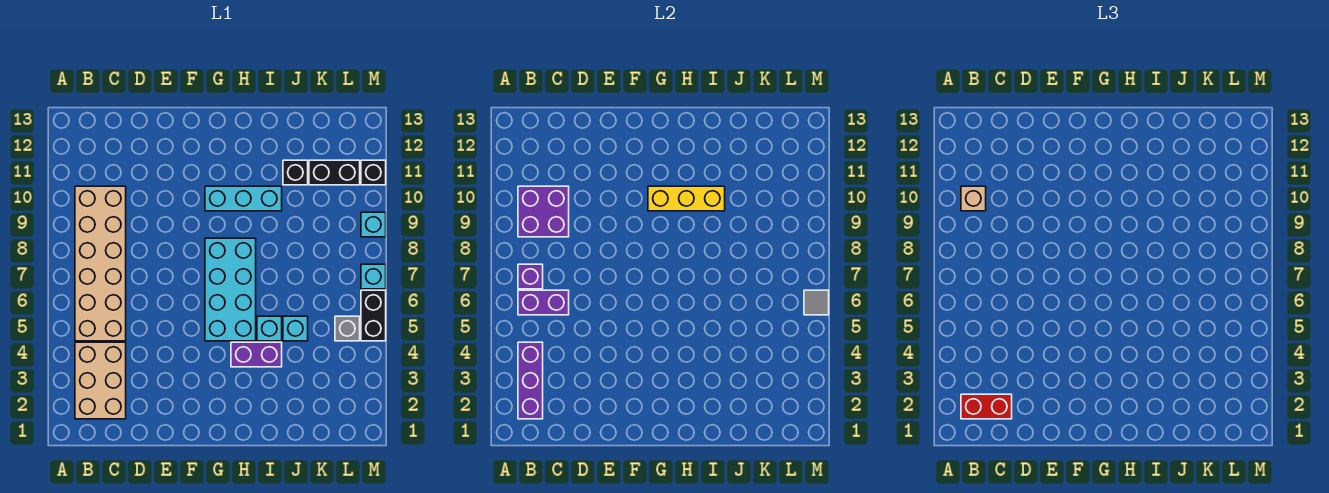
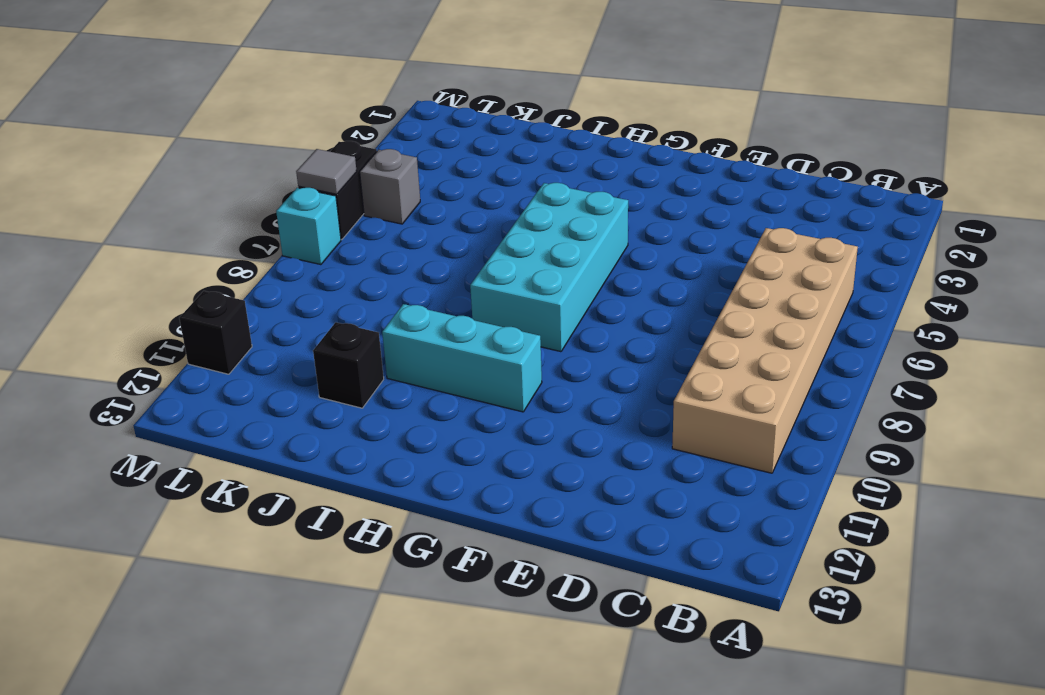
none -> tan brick B2:C4 level 1
none -> purple brick H4:I4 level 1
none -> cyan brick I5 level 1

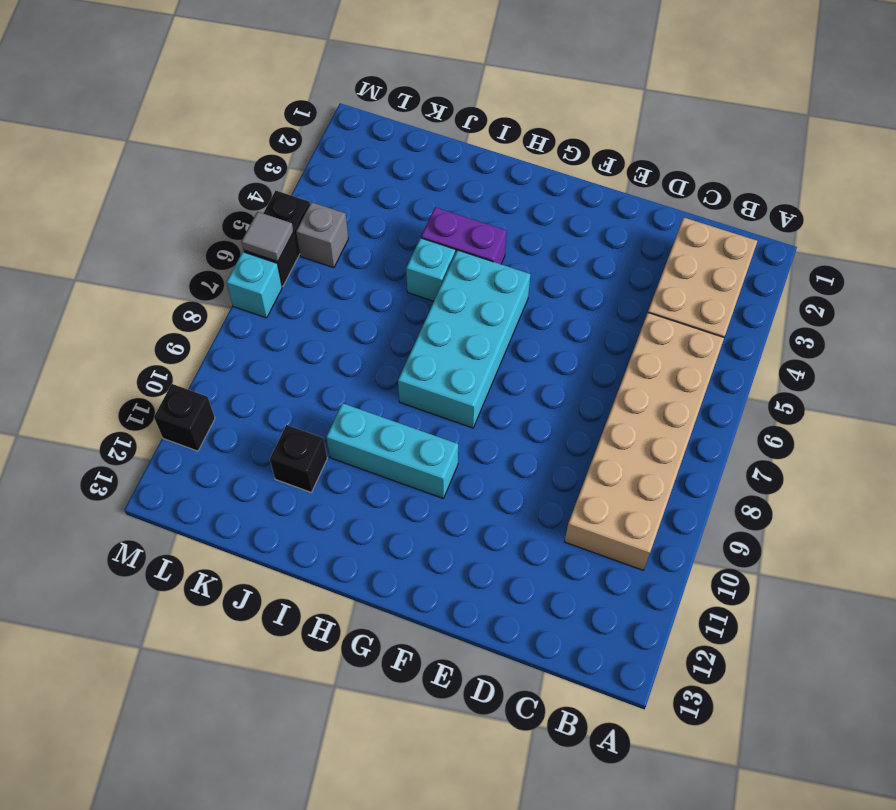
none -> cyan brick J5 level 1
none -> black brick K11:L11 level 1
none -> cyan brick M9 level 1

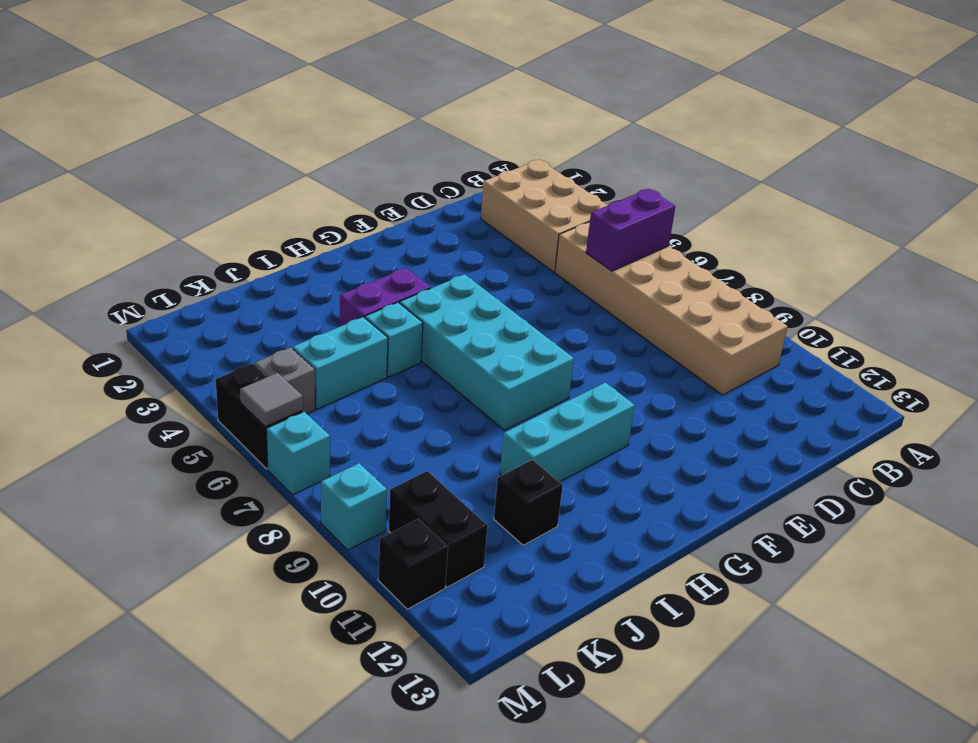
cyan brick J5:K5 level 1 -> cyan brick J5 level 1
black brick L10:L11 level 1 -> black brick K11:L11 level 1
none -> purple brick B2:B4 level 2
none -> purple brick B7 level 2
none -> purple brick B9:C10 level 2

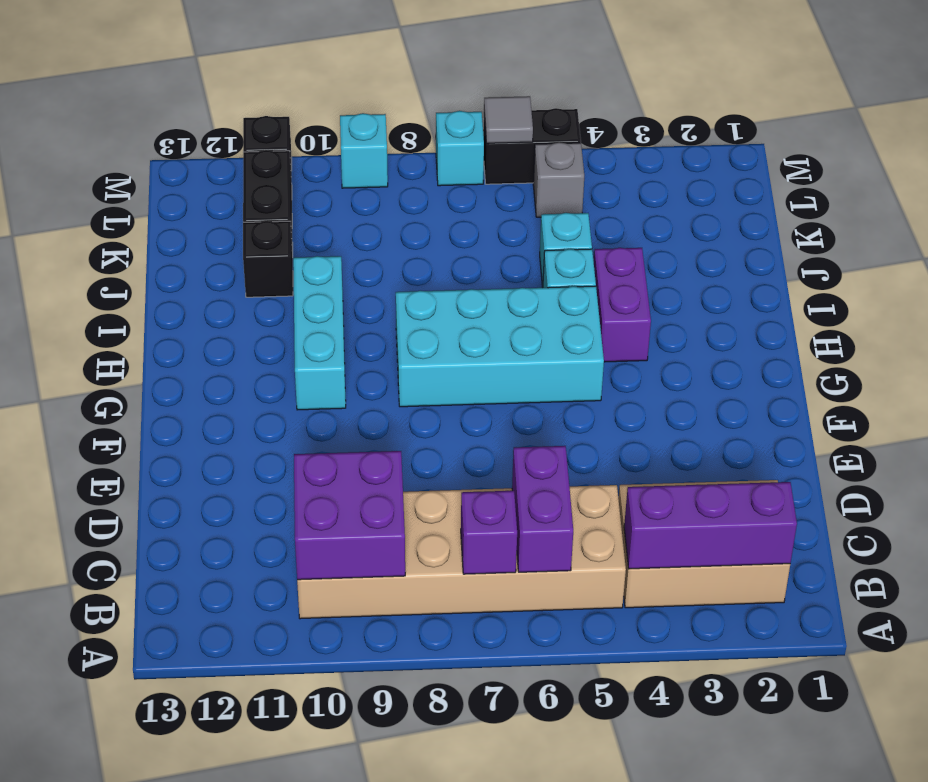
none -> yellow brick G10:I10 level 2
none -> red brick B2:C2 level 3
none -> tan brick B10 level 3

